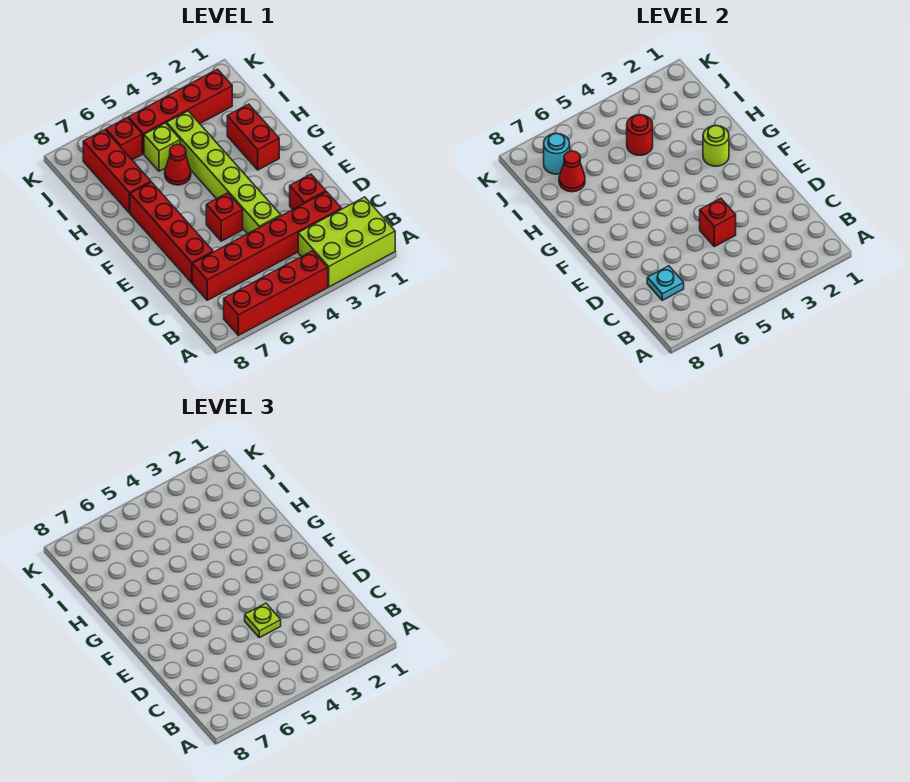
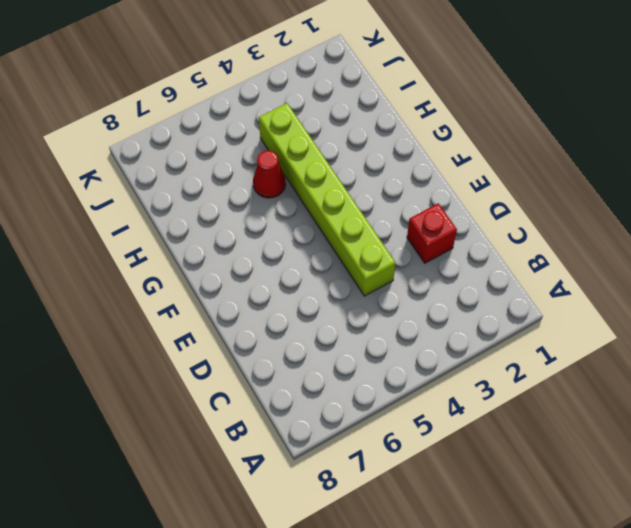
none -> lime brick A1:B3 level 1
none -> red brick A4:A7 level 1
none -> red brick C2:C7 level 1

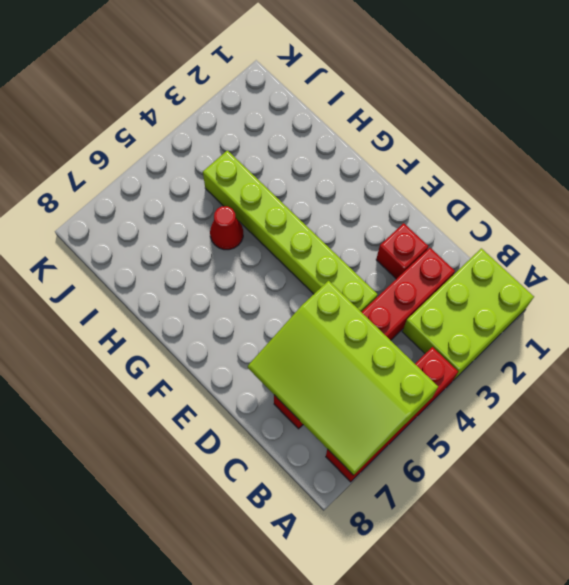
lime slope A5:D7 level 2 top 5 -> cyan plate C7 level 2
none -> red brick D7:G7 level 1
none -> red brick E5 level 1
none -> red brick G2:H2 level 1

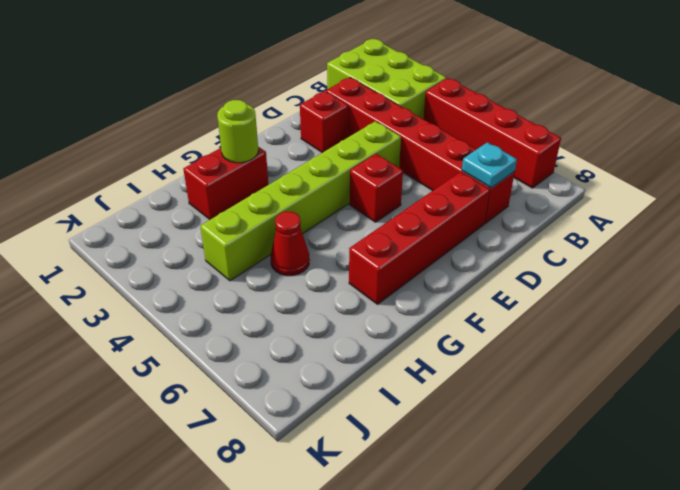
none -> red brick H7:J7 level 1
none -> lime brick I5 level 1
none -> red brick J2:J5 level 1

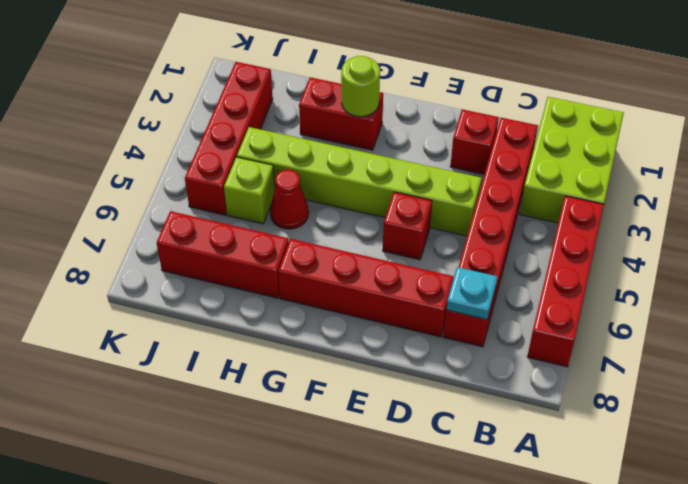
none -> red brick J6 level 1
none -> red brick D4 level 2
none -> red round brick I4 level 2

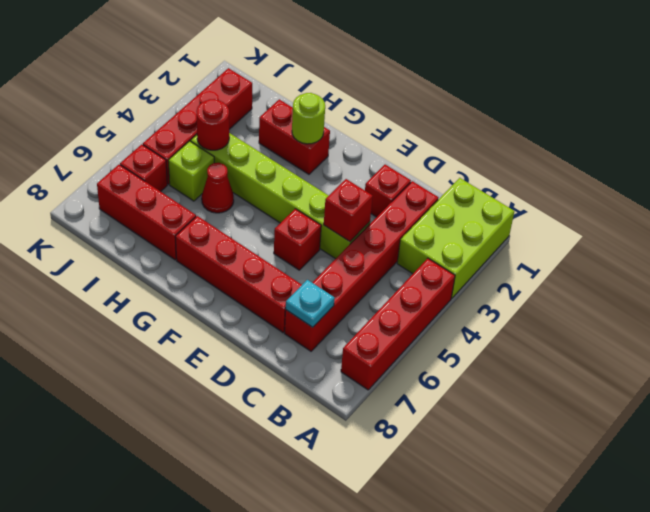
none -> red cone I7 level 2
none -> cyan round brick J7 level 2
none -> lime plate D4 level 3

